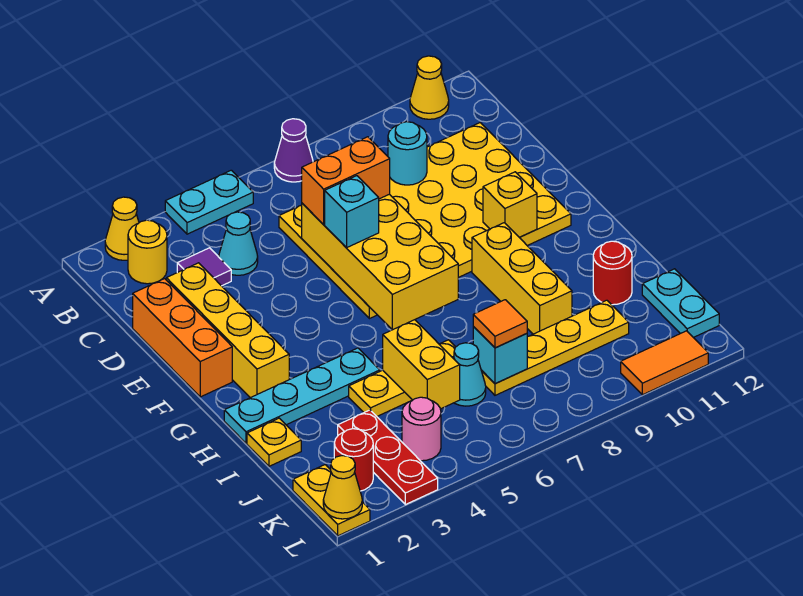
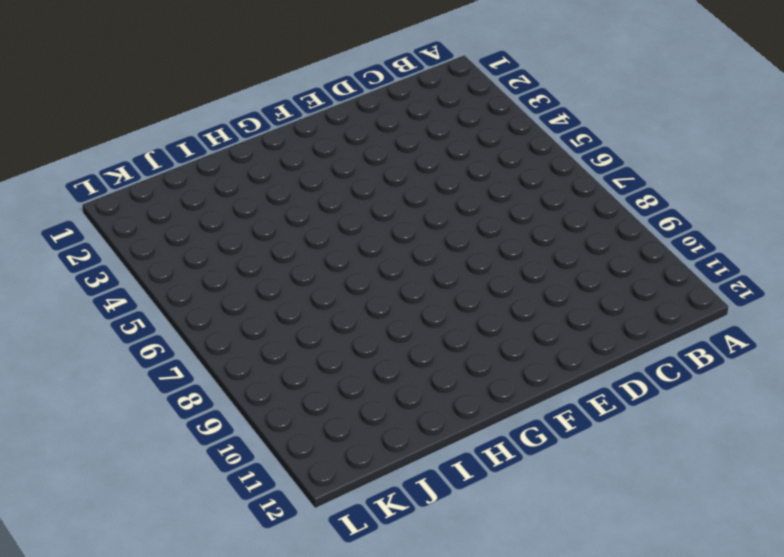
none -> yellow cone A2 level 1
none -> cyan plate A4:A5 level 1
none -> purple cone A7 level 1
none -> yellow cone A11 level 1

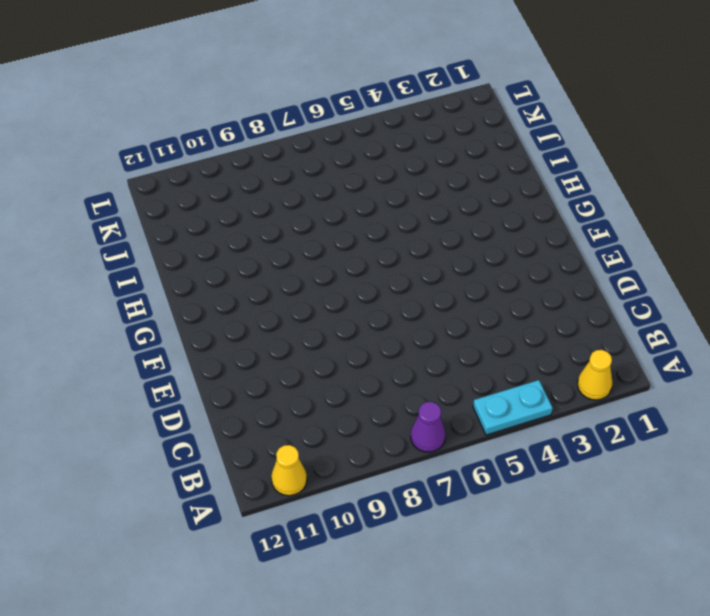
none -> yellow round brick B2 level 1
none -> purple tile C3 level 1
none -> cyan cone C4 level 1
none -> yellow plate C6:F11 level 1

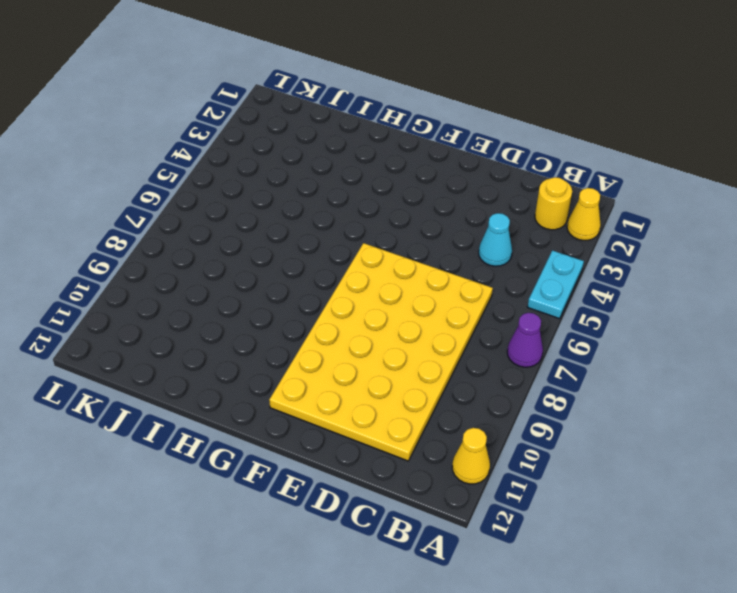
none -> purple tile C3 level 1
none -> orange brick D1:F1 level 1
none -> yellow brick D2:G2 level 1
none -> yellow brick G9:I9 level 1

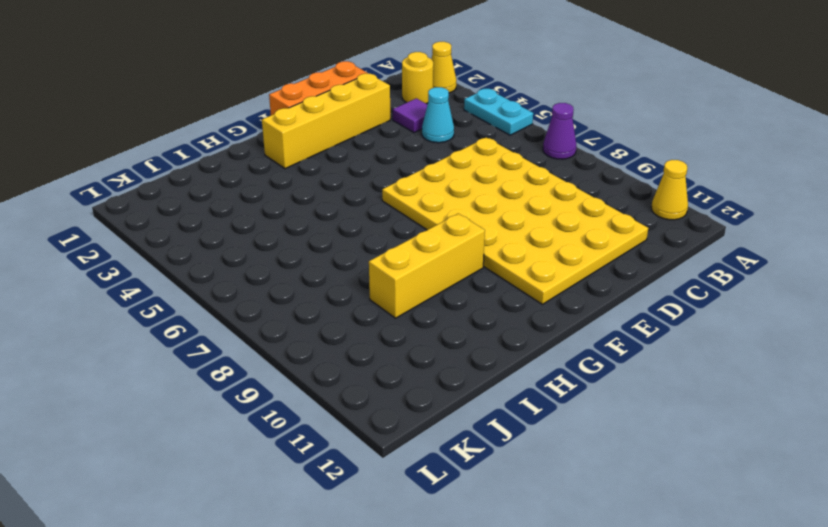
none -> cyan plate H1:H4 level 1
none -> yellow plate I1 level 1
none -> yellow plate I4:I6 level 1
none -> red round brick I11 level 1

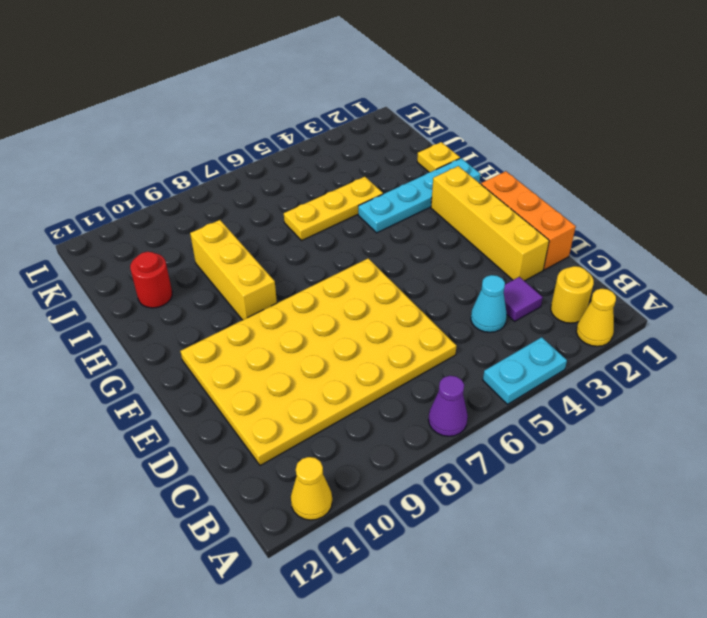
none -> red plate J3:L3 level 1
none -> cyan cone J6 level 1
none -> yellow plate J7:J10 level 1
none -> cyan plate J12:K12 level 1

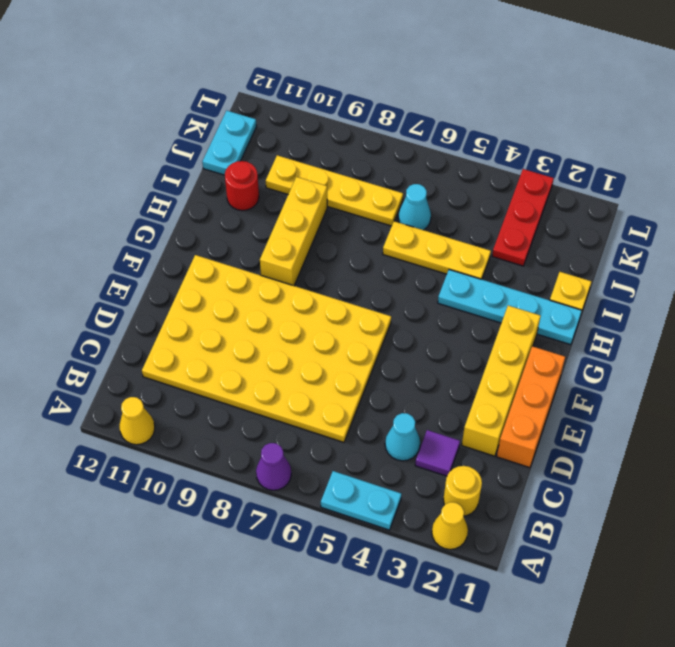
none -> yellow plate K1:L1 level 1
none -> red round brick K2 level 1
none -> pink round brick K4 level 1
none -> orange tile L10:L11 level 1

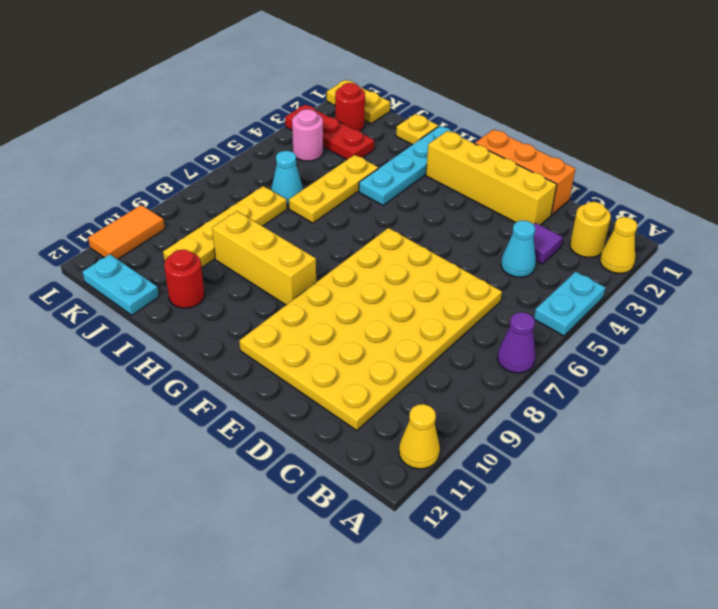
none -> cyan round brick C9 level 2
none -> yellow brick D6:G7 level 2
none -> yellow brick F10 level 2
none -> yellow brick I5:J5 level 2

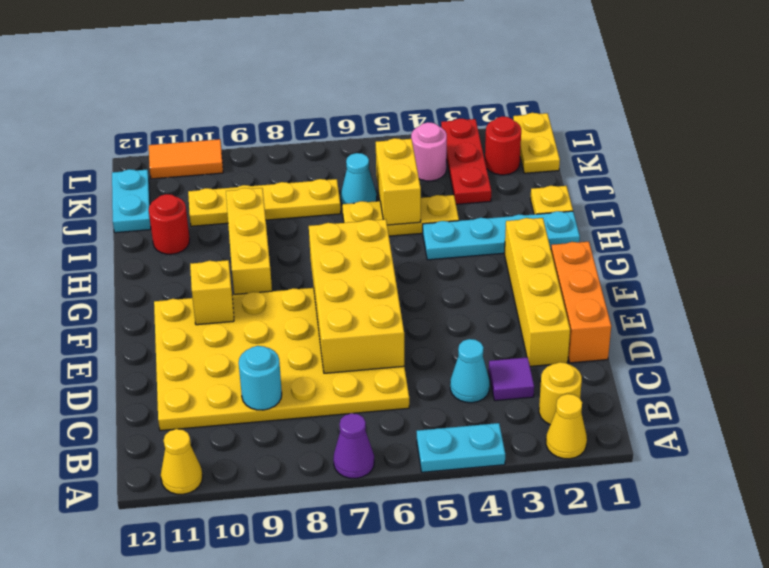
none -> cyan brick J7 level 2
none -> yellow cone L1 level 2
none -> orange brick D6:D7 level 3
none -> cyan brick E6 level 3

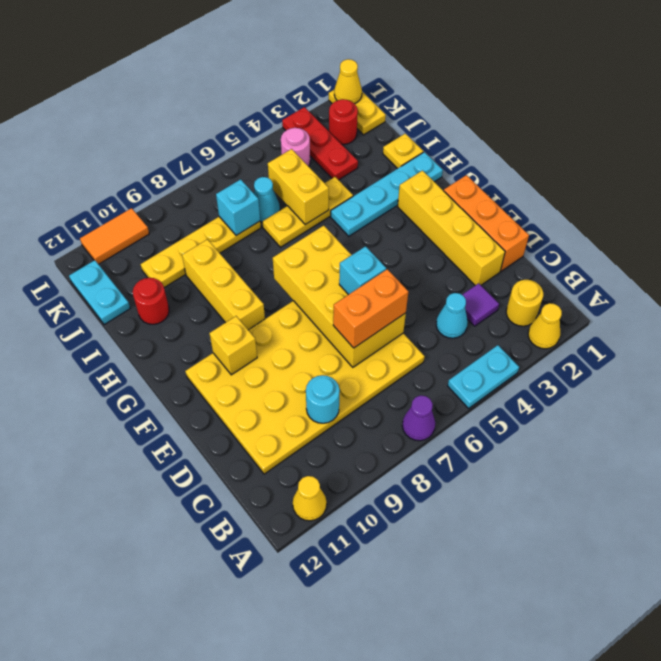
none -> orange tile J7 level 3

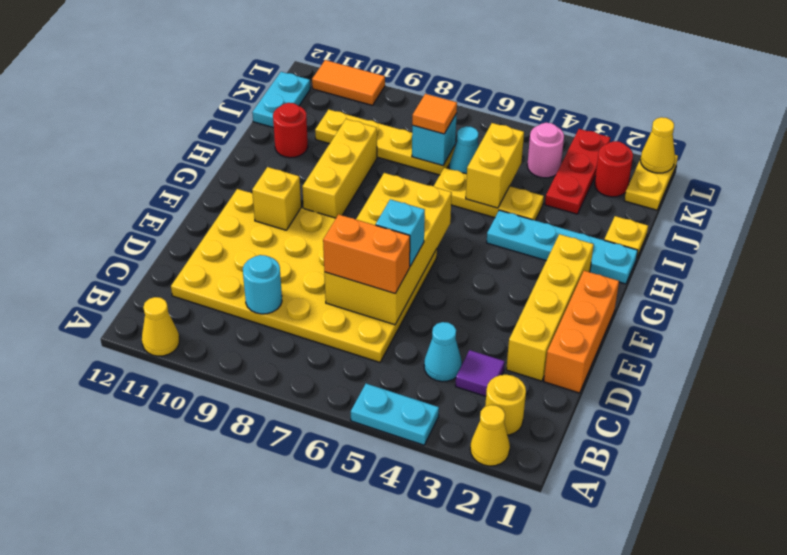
none -> purple cone A7 level 1

